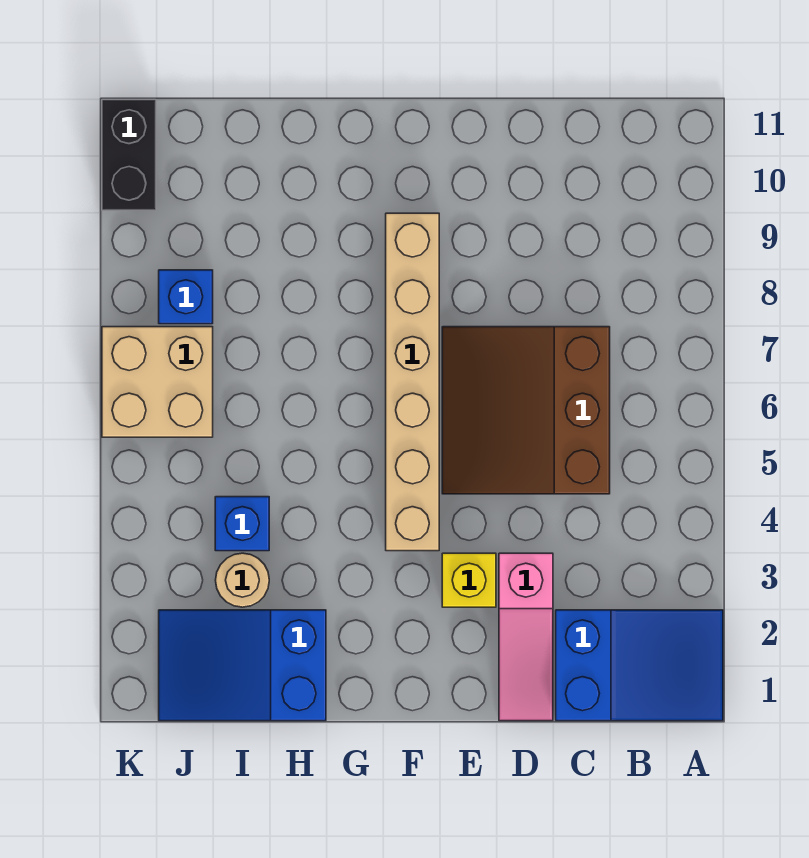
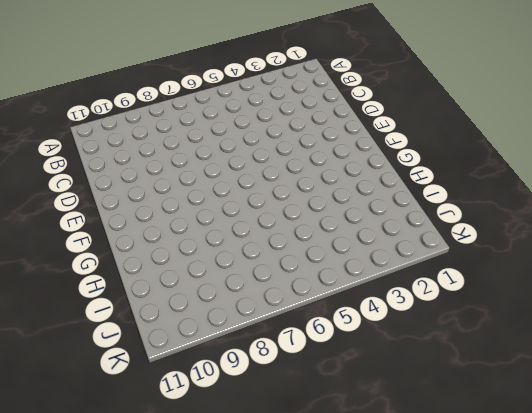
none -> blue slope A1:C2 level 1 top C
none -> brown slope C5:E7 level 1 top C

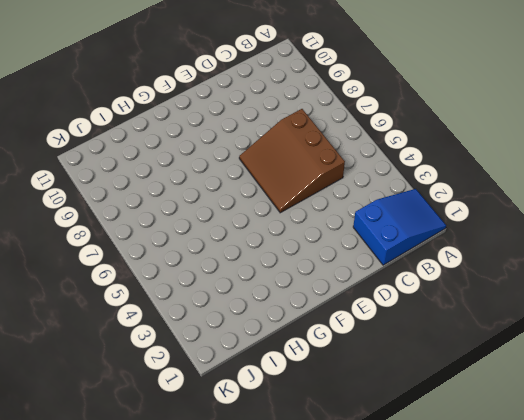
none -> pink slope D1:D3 level 1 top 3
none -> yellow brick E3 level 1

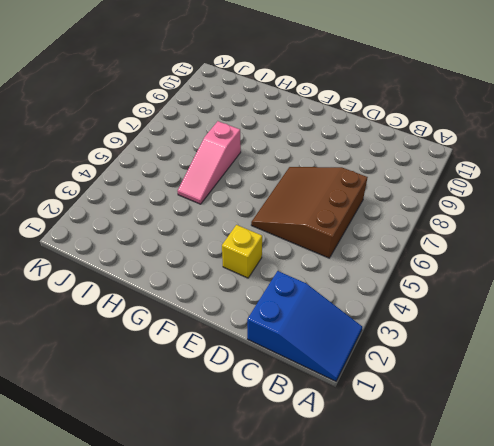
pink slope H5:H7 level 1 top 7 -> pink slope D1:D3 level 1 top 3
none -> tan brick F4:F9 level 1
none -> blue slope H1:J2 level 1 top H

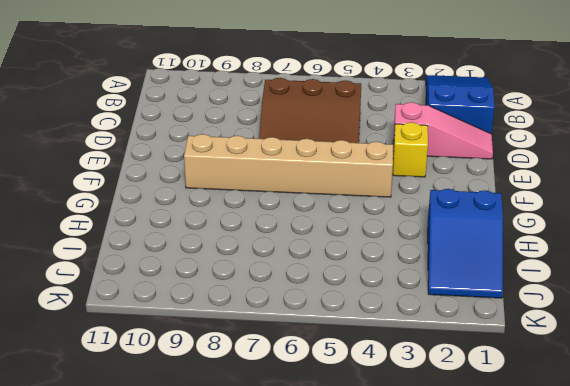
none -> tan round brick I3 level 1
none -> blue brick I4 level 1

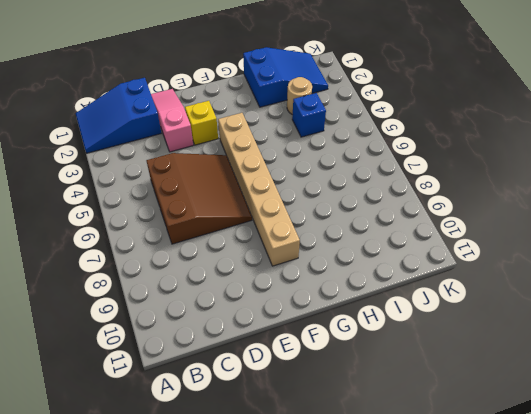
none -> tan brick J6:K7 level 1
none -> blue brick J8 level 1

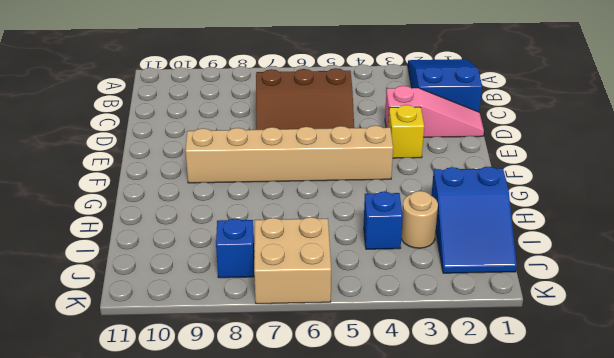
none -> black brick K10:K11 level 1

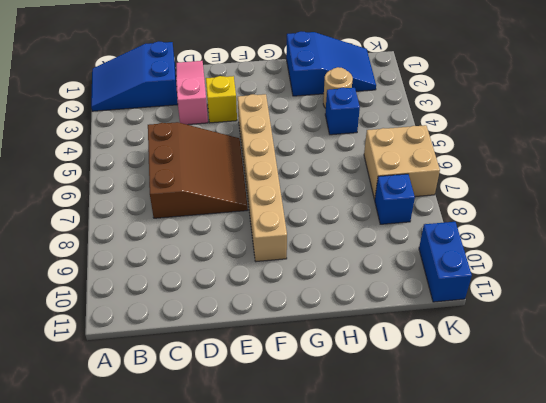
blue brick K10:K11 level 1 -> black brick K10:K11 level 1

